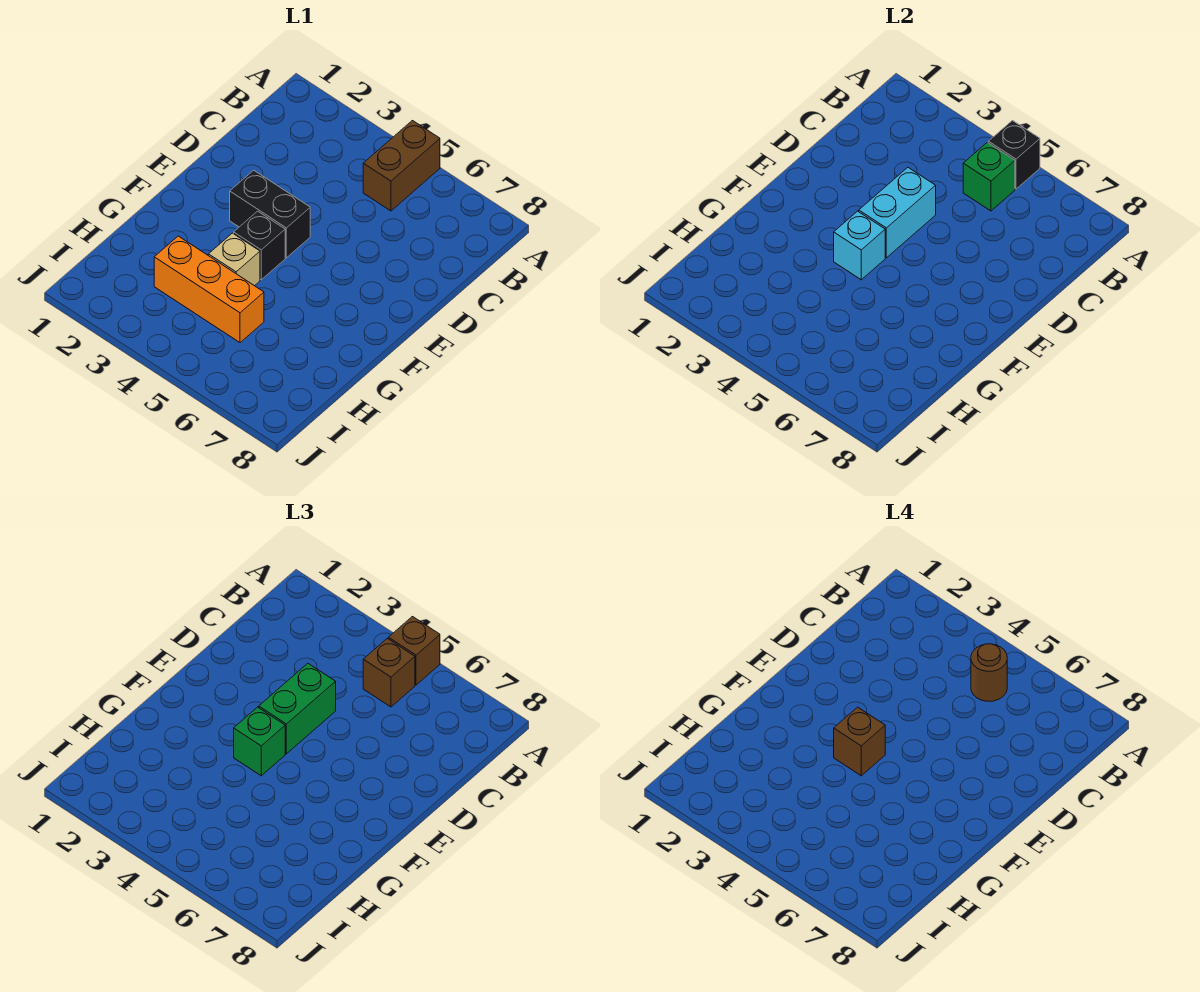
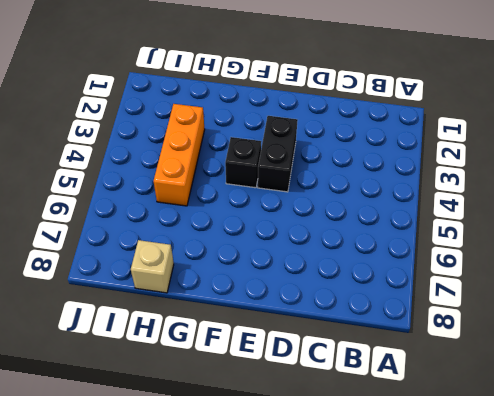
tan brick H8 level 1 -> tan brick G4 level 1
none -> brown brick A5:B5 level 1
none -> black brick A5 level 2
none -> green brick B5 level 2

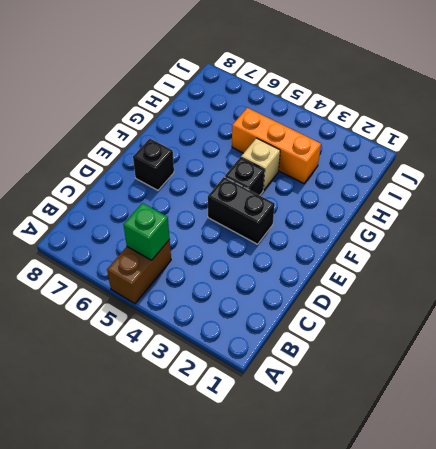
black brick E7 level 1 -> black brick A5 level 2
none -> cyan brick D4:E4 level 2
none -> cyan brick F4 level 2
none -> brown brick A5 level 3

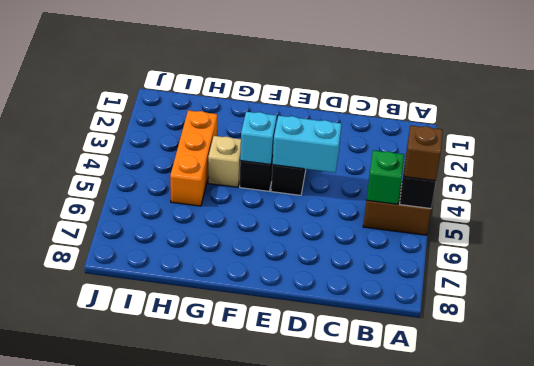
none -> brown brick B5 level 3
none -> green brick D4:E4 level 3
none -> green brick F4 level 3

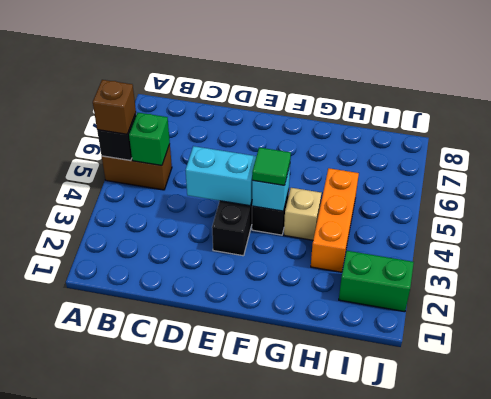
green tile F4 level 3 -> green brick F4 level 3
green brick I2:J2 level 1 -> green brick D4:E4 level 3
none -> brown brick B5 level 3
none -> brown round brick B5 level 4
none -> brown brick F4 level 4

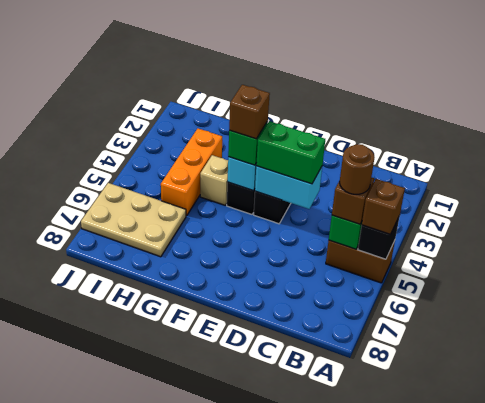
tan plate H6:J7 level 1 -> none

